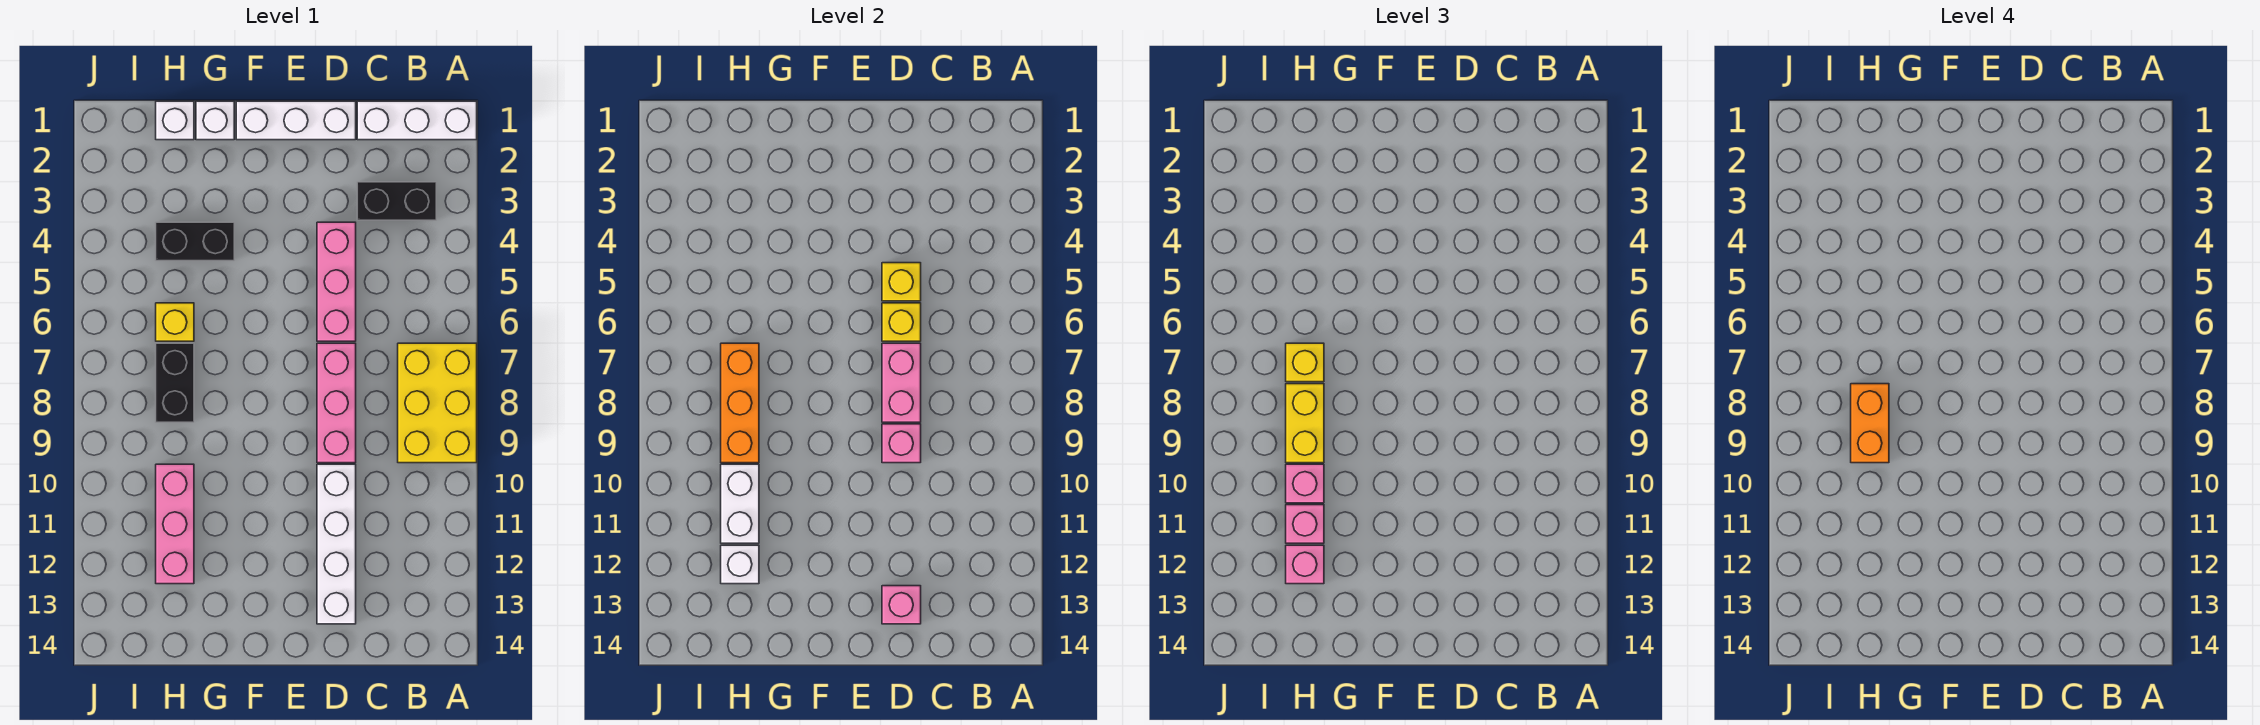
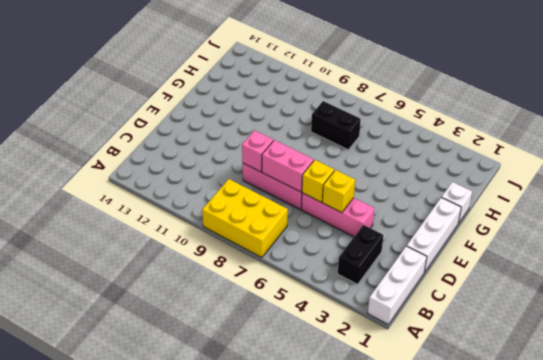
none -> white brick D10:D13 level 1
none -> black brick G4:H4 level 1
none -> white brick H1 level 1

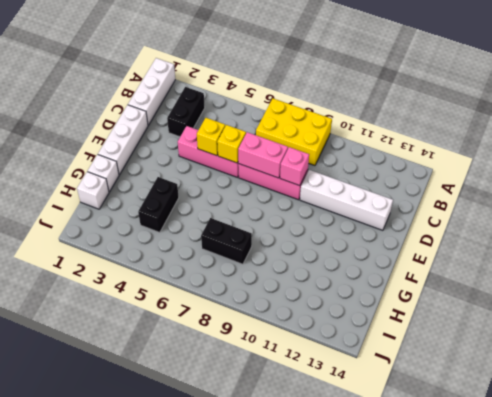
none -> yellow brick H6 level 1
none -> pink brick H10:H12 level 1
none -> pink brick D13 level 2

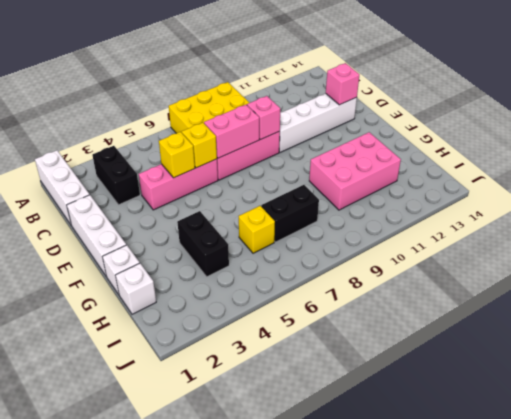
pink brick G10:H12 level 1 -> pink brick H10:H12 level 1
none -> orange brick H7:H9 level 2
none -> white brick H10:H11 level 2
none -> white brick H12 level 2

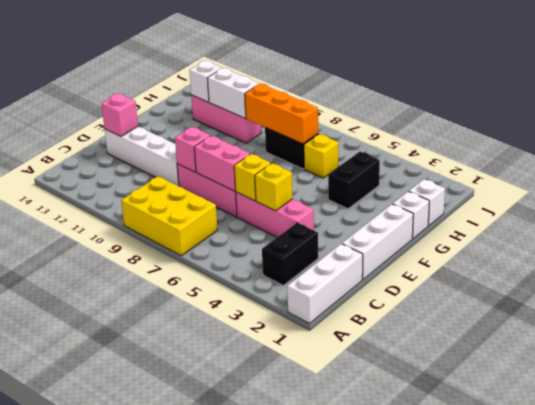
none -> yellow brick H7 level 3
none -> yellow brick H8:H9 level 3
none -> pink brick H10 level 3

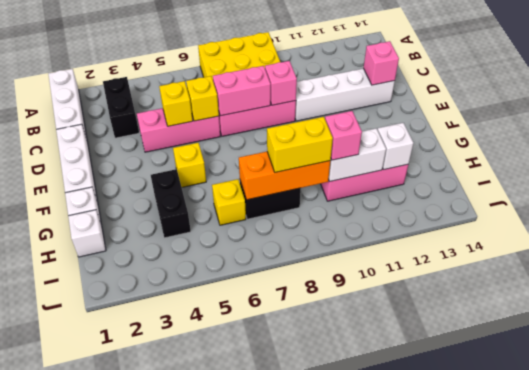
yellow brick F5 level 1 -> yellow brick H7 level 3
none -> pink brick H11 level 3
none -> pink brick H12 level 3
none -> orange brick H8:H9 level 4

